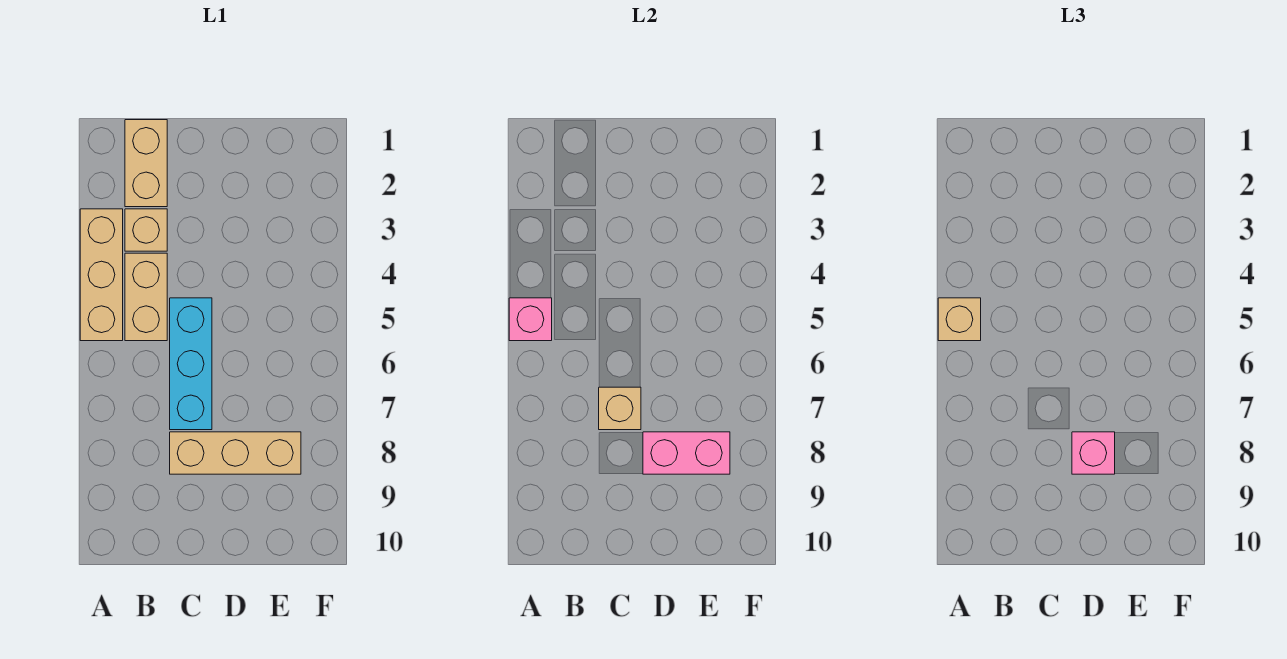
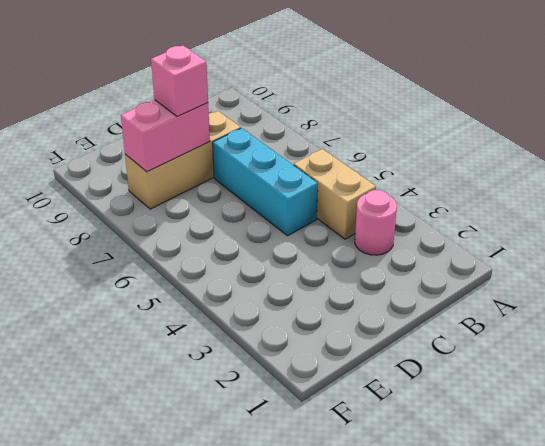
pink round brick B3 level 1 -> tan brick B3 level 1
none -> tan brick A3:A5 level 1
none -> tan brick B1:B2 level 1

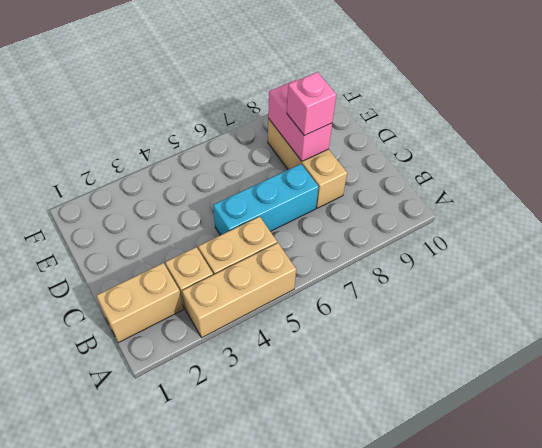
none -> pink brick A5 level 2
none -> tan brick C7 level 2

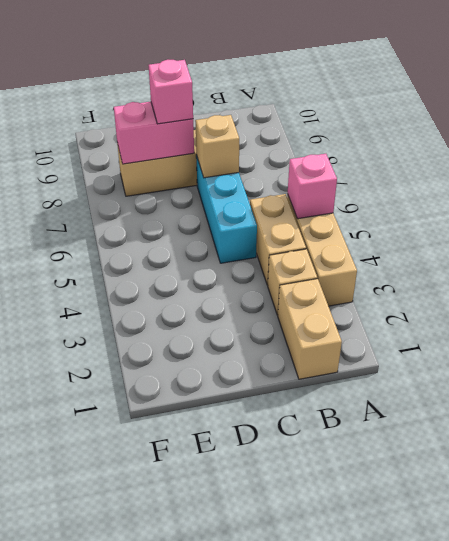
none -> tan brick A5 level 3

